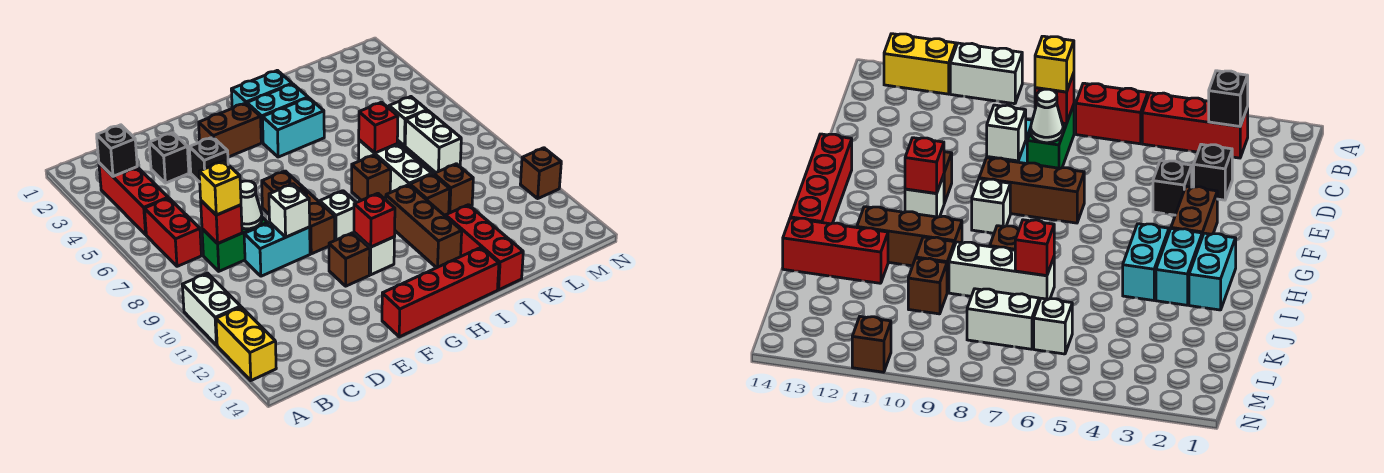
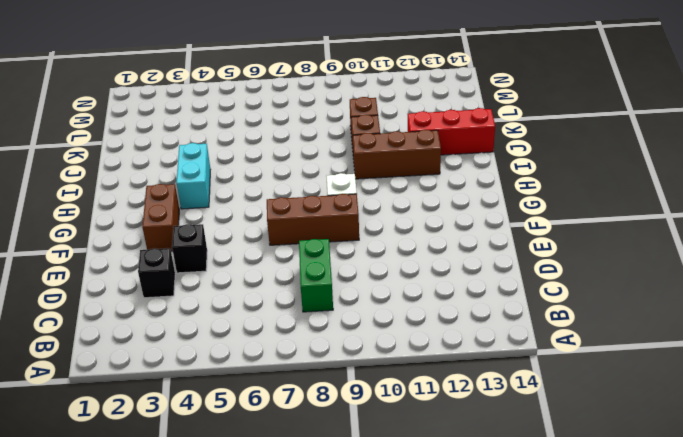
none -> white brick A10:A11 level 1
none -> yellow brick A12:A13 level 1
none -> red brick B3:B5 level 1
none -> red brick B6:B7 level 1

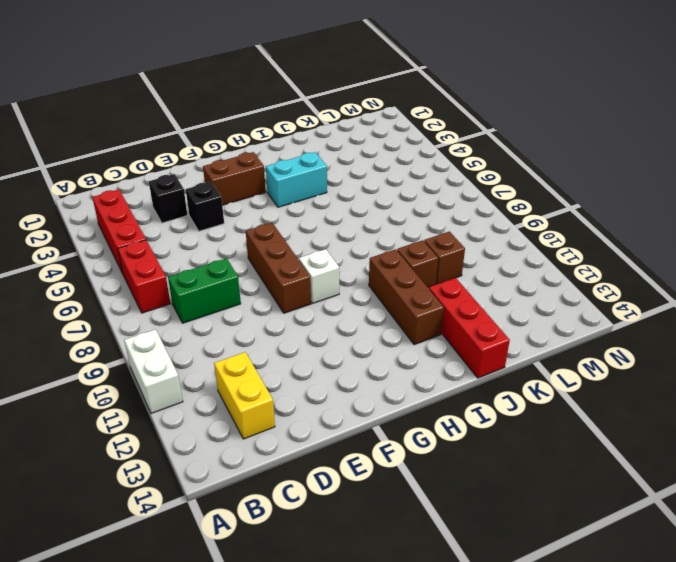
yellow brick C12:C13 level 1 -> yellow brick A12:A13 level 1
none -> cyan brick D9:E9 level 1
none -> brown brick F11 level 1
none -> red brick F14:I14 level 1
none -> white brick G11 level 1

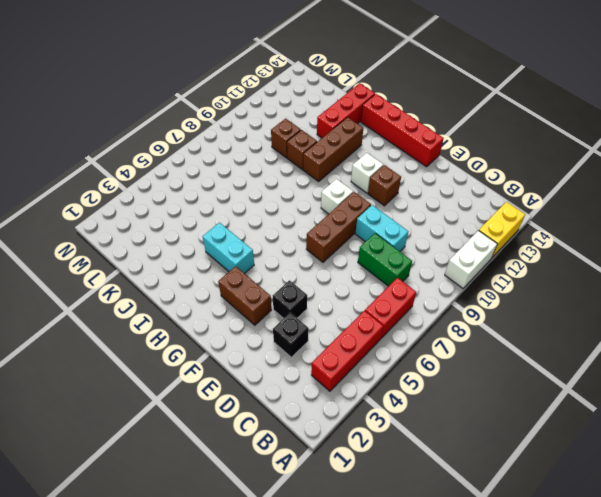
none -> cyan brick H2:I2 level 1
none -> cyan brick H3:I3 level 1
none -> brown brick I8 level 1
none -> white brick J7:J9 level 1

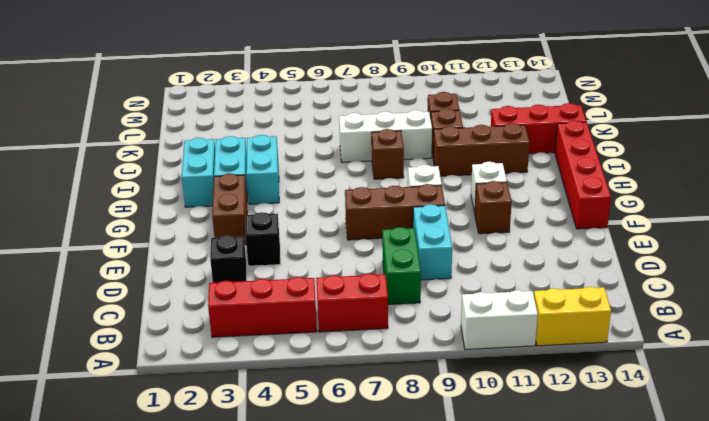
none -> white brick L6 level 1
none -> white brick L7:L8 level 1
none -> brown brick N11 level 1
none -> black brick B3 level 2

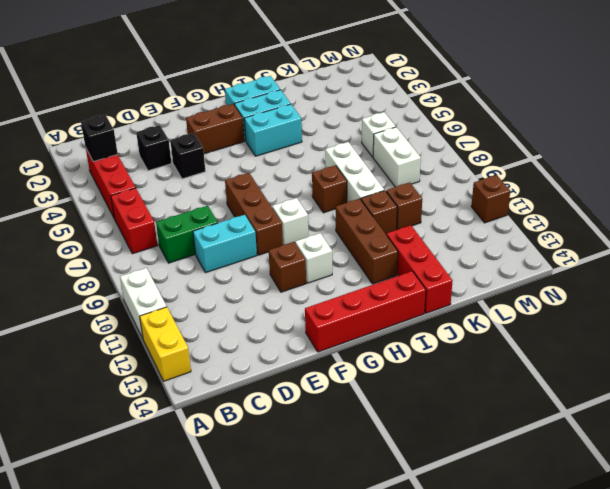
none -> red brick C8 level 2
none -> white cone D8 level 2
none -> white brick E9 level 2
none -> red brick G11 level 2

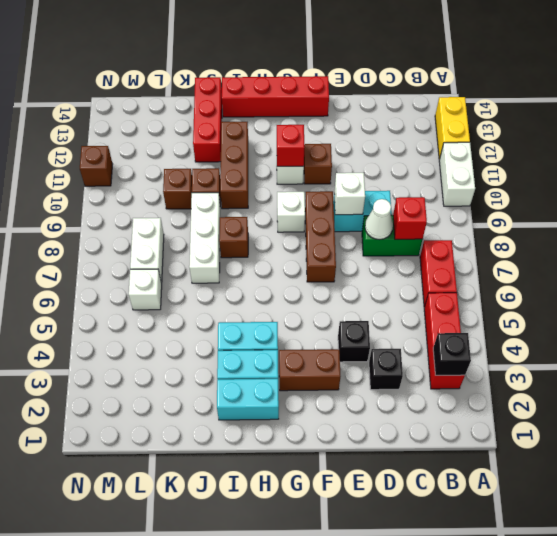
none -> red brick J7 level 2
none -> yellow brick C8 level 3

